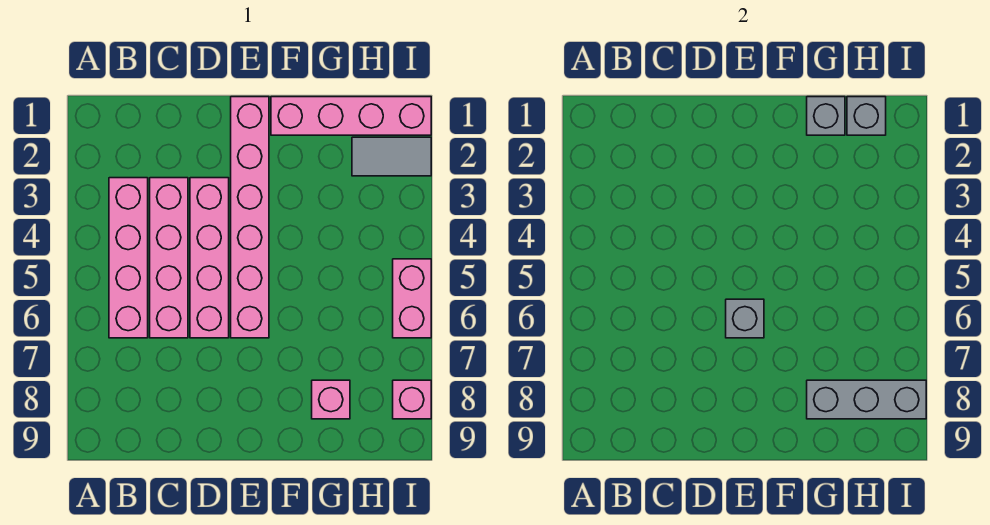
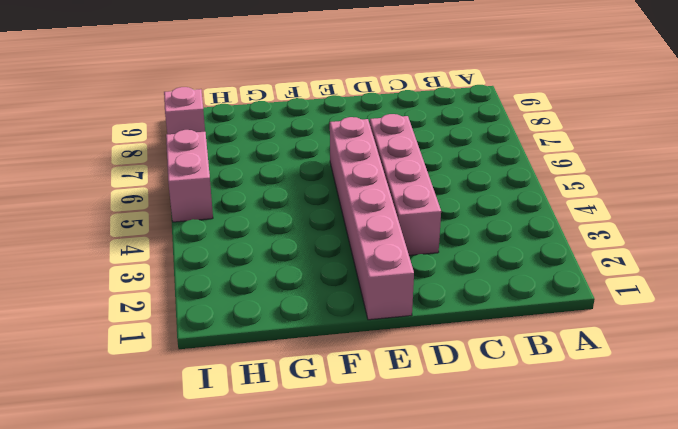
none -> pink brick B3:B6 level 1
none -> pink brick C3:C6 level 1
none -> pink brick F1:I1 level 1

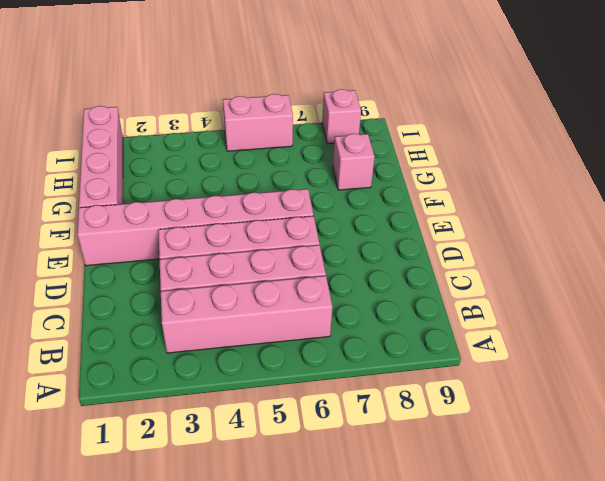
none -> grey tile H2:I2 level 1
none -> grey brick E6 level 2
none -> grey brick G1 level 2

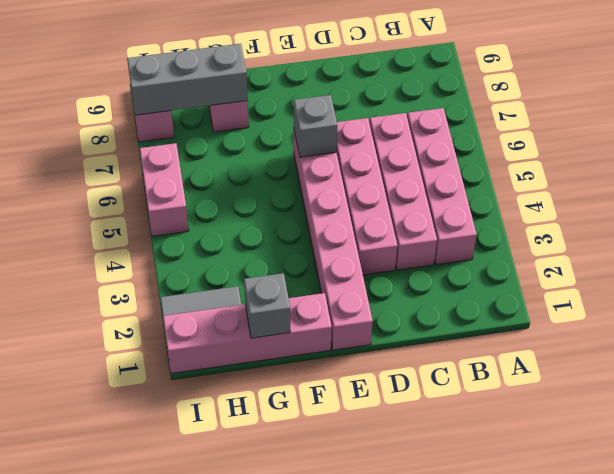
none -> grey brick H1 level 2

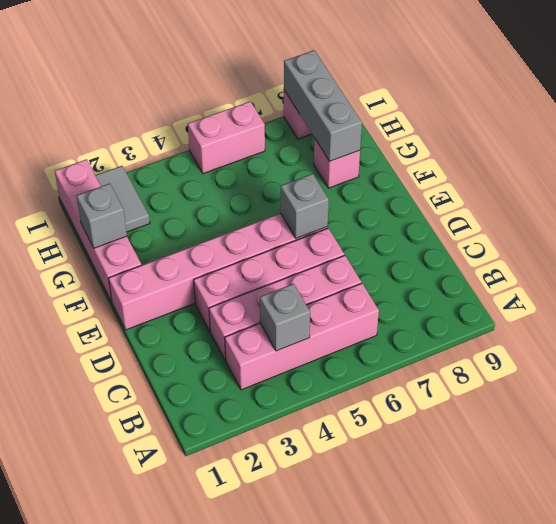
grey brick B4 level 2 -> grey brick H1 level 2

